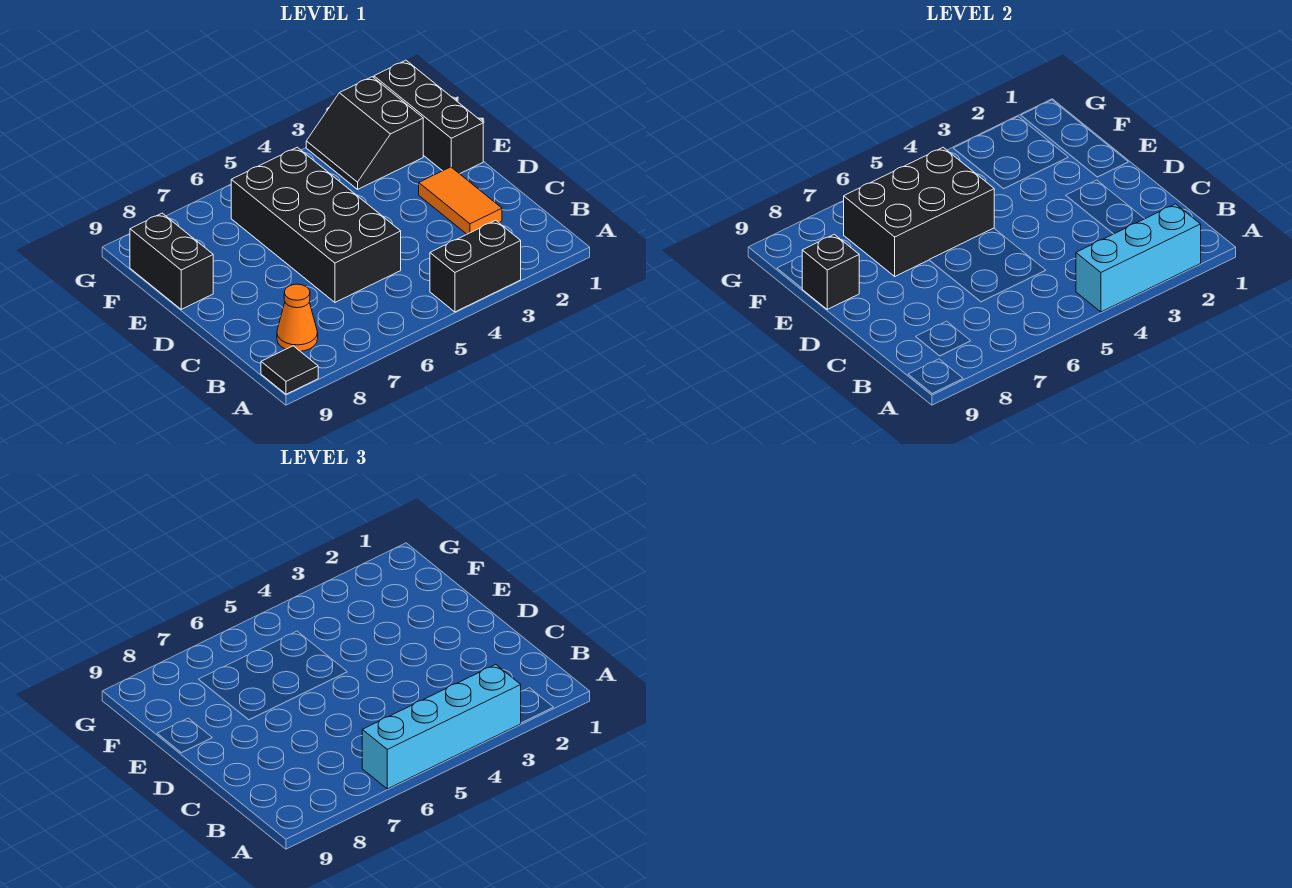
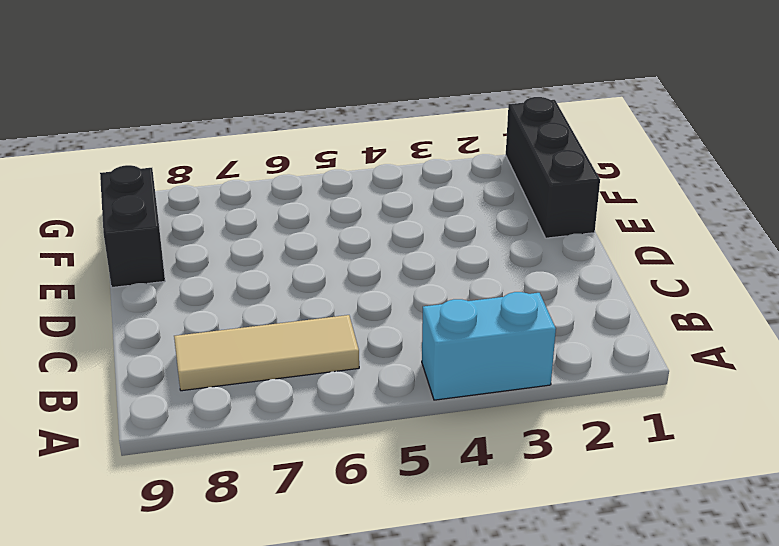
cyan brick A3:A4 level 1 -> black brick A3:A4 level 1
tan tile B6:B8 level 1 -> orange cone B8 level 1
none -> black tile A9 level 1
none -> orange tile C2:D2 level 1
none -> black brick C5:F6 level 1

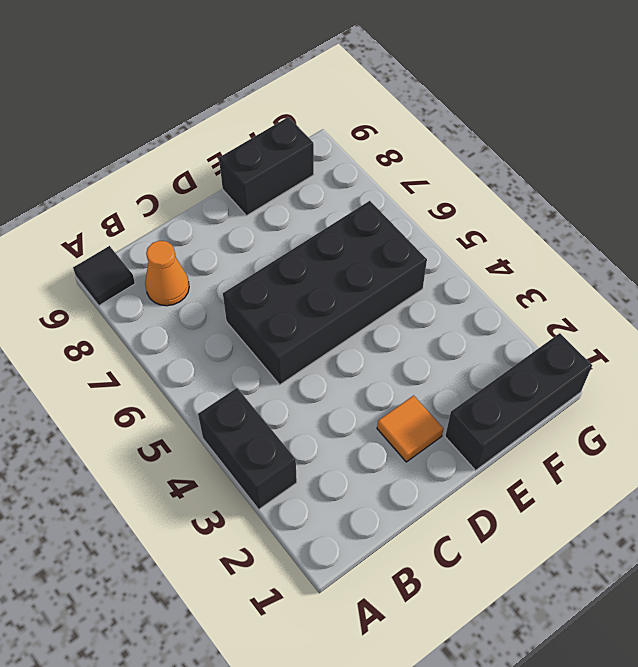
orange tile D2 level 1 -> orange tile C2:D2 level 1
none -> black slope F2:G3 level 1 top 2
none -> cyan brick A2:A4 level 2
none -> black brick E5:F7 level 2

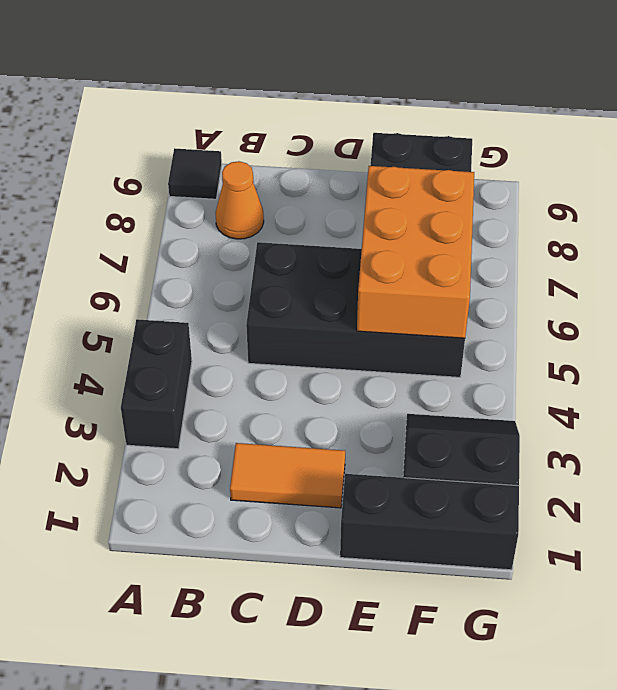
orange brick E5:F7 level 2 -> black brick E5:F7 level 2
none -> cyan brick A2:A4 level 2
none -> black brick E9 level 2
none -> cyan brick A3:A6 level 3

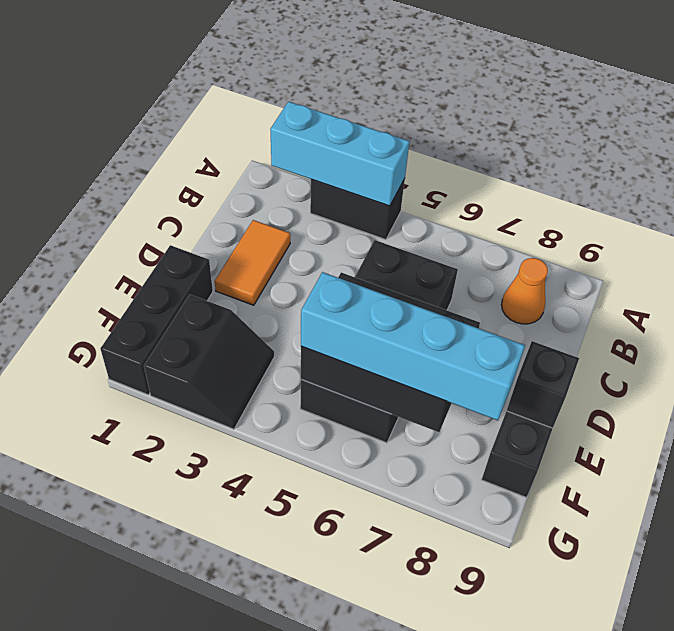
cyan brick F5:F8 level 3 -> cyan brick A3:A6 level 3
none -> black tile A9 level 1

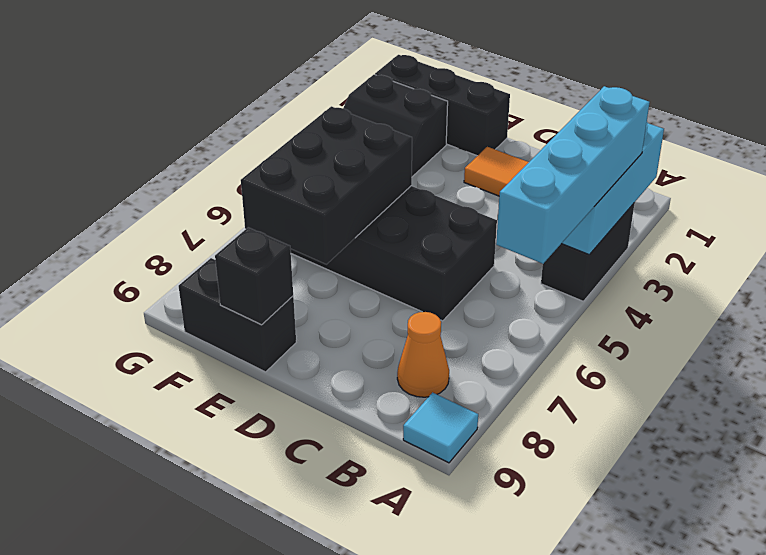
cyan tile A9 level 1 -> black tile A9 level 1

